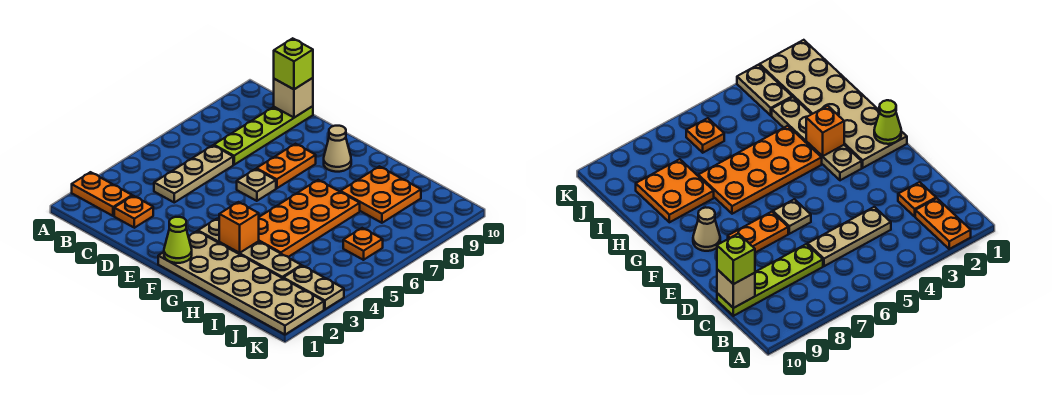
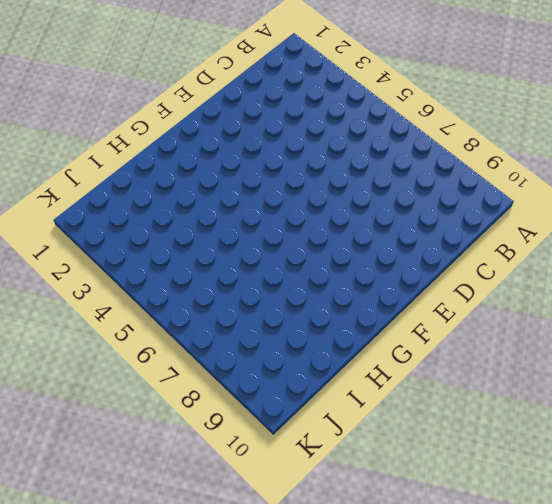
none -> orange plate A2:B2 level 1
none -> orange plate C2 level 1
none -> tan plate C4:C6 level 1

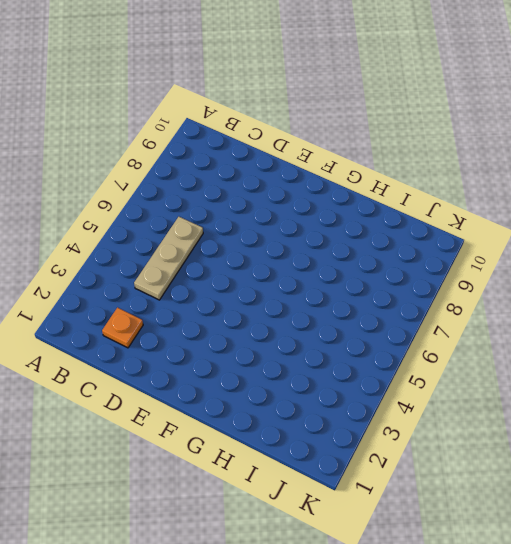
none -> orange plate A2:B2 level 1
none -> lime plate C7:C10 level 1
none -> tan plate E6 level 1

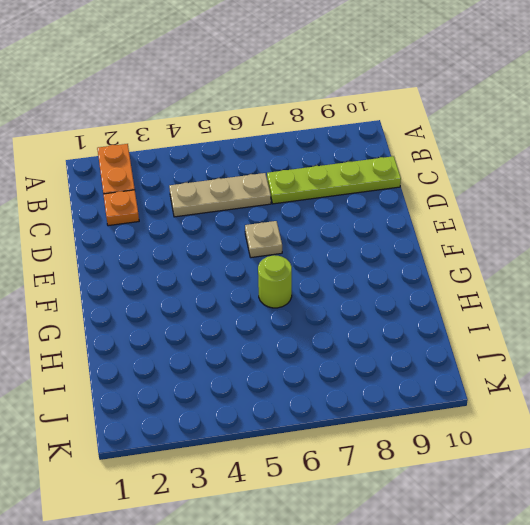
lime round brick G6 level 1 -> orange plate G4:H7 level 1
none -> orange plate E7:E8 level 1
none -> tan plate F1:K2 level 1
none -> tan plate F3:I3 level 1

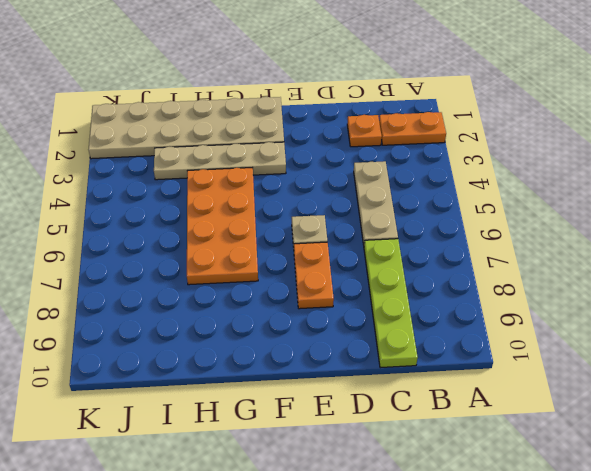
none -> tan cone F9 level 1
none -> orange plate H8:I9 level 1
none -> tan plate J3:K3 level 1

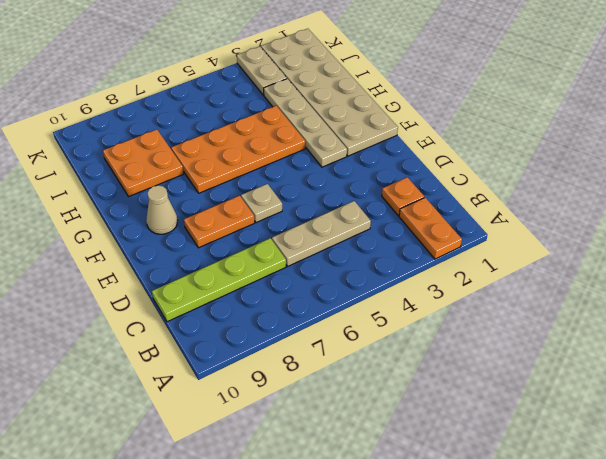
none -> orange plate J6 level 1
none -> tan brick C10 level 2
none -> lime cone F1 level 2

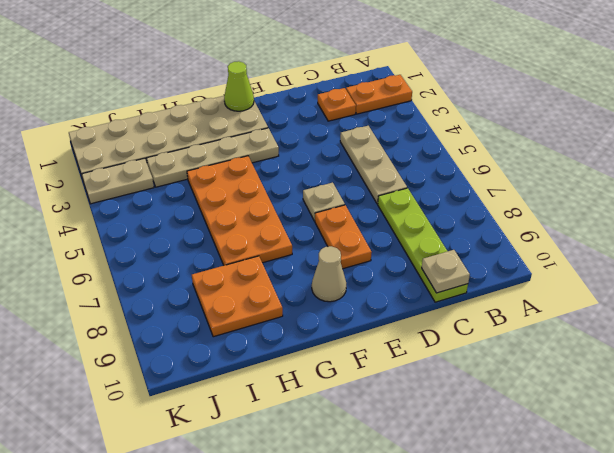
tan plate C10 level 2 -> tan brick C10 level 2
none -> orange plate J6 level 1
none -> orange brick G3 level 2
none -> lime brick C10 level 3

